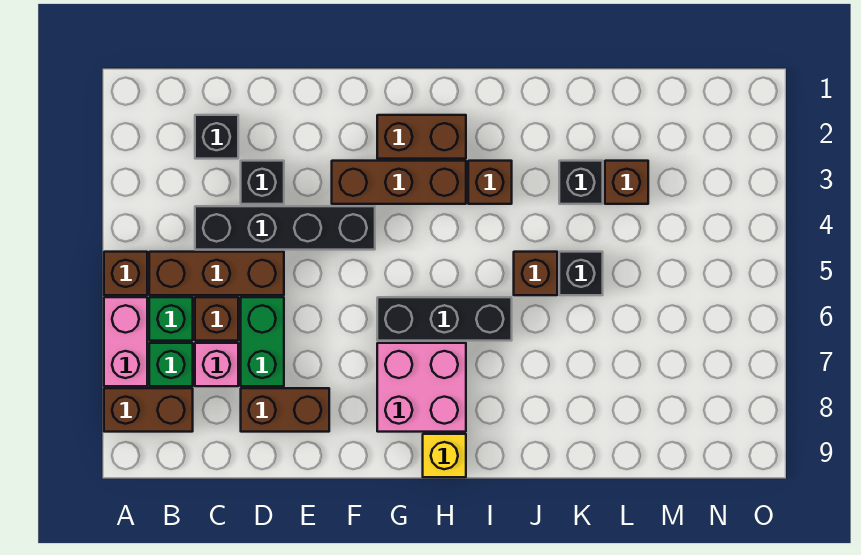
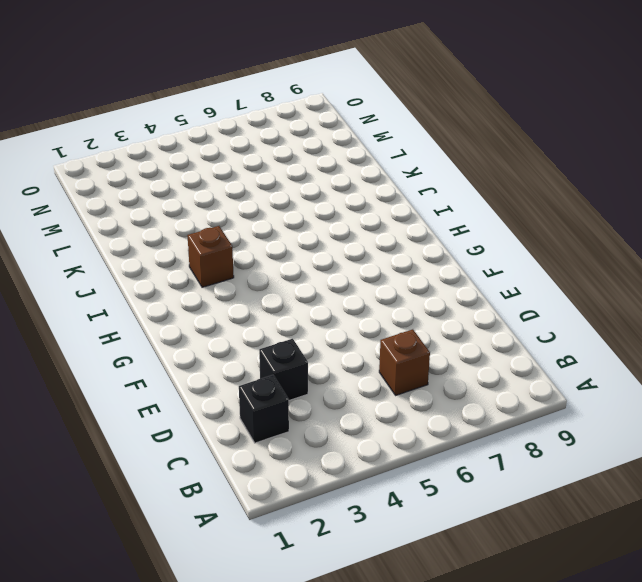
none -> brown brick A5 level 1
none -> pink brick A6:A7 level 1
none -> brown brick A8:B8 level 1

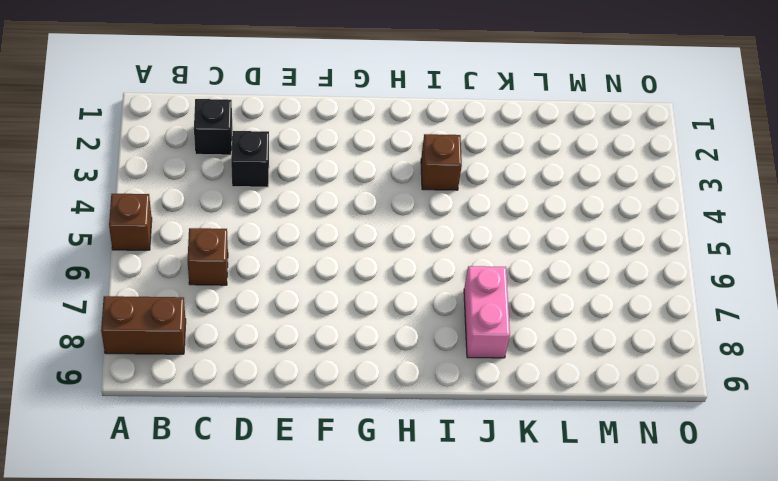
pink brick J7:J8 level 1 -> pink brick A6:A7 level 1
none -> brown brick B5:D5 level 1
none -> green brick B6 level 1
none -> green brick B7 level 1

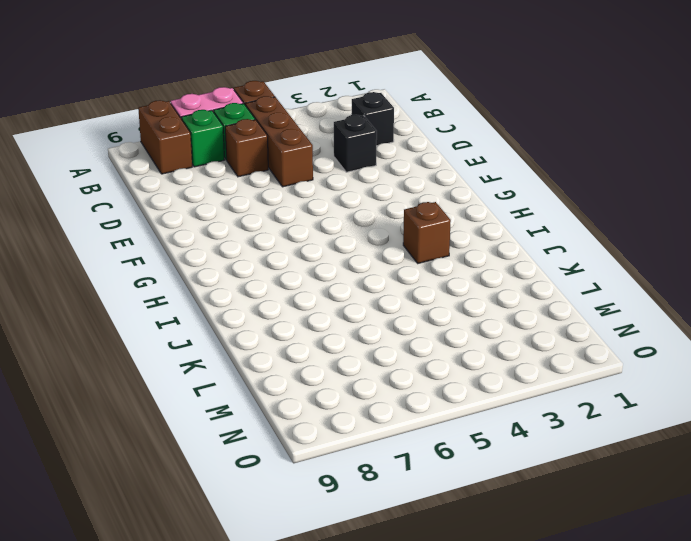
none -> black brick C4:F4 level 1
none -> pink brick C7 level 1
none -> green brick D6:D7 level 1

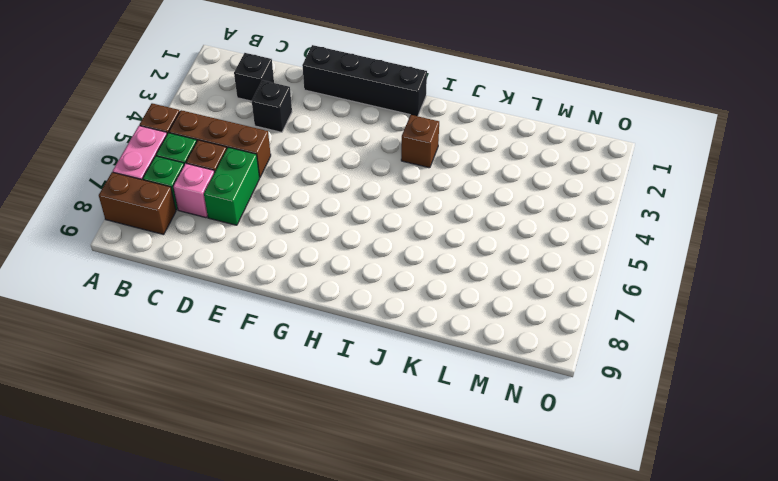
black brick E1:H1 level 1 -> black brick C4:F4 level 1
none -> brown brick D8:E8 level 1
none -> brown brick F3:H3 level 1
none -> brown brick G2:H2 level 1

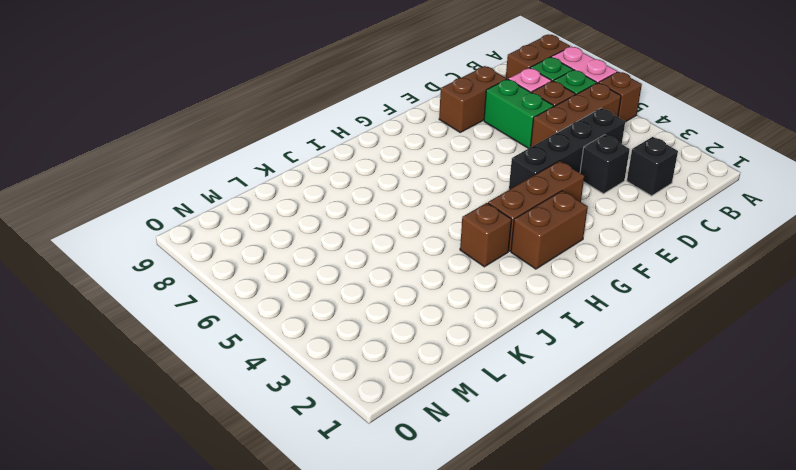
none -> black brick G6:I6 level 1
none -> pink brick G7:H8 level 1
none -> yellow brick H9 level 1

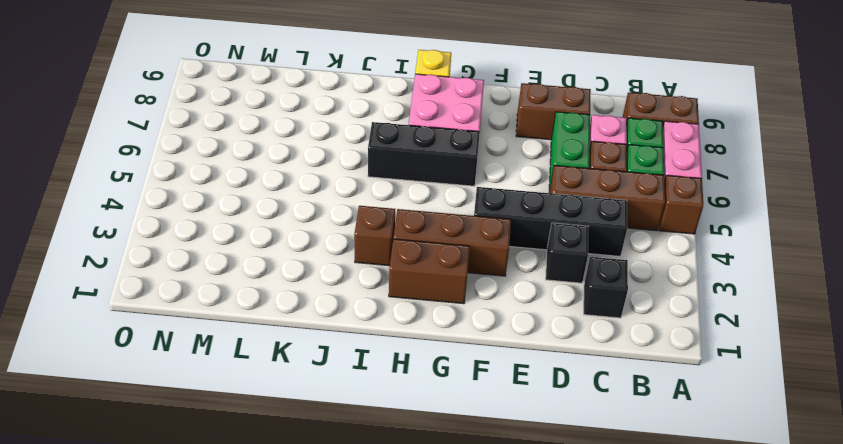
none -> brown brick J5 level 1
none -> black brick K3 level 1
none -> black brick K5 level 1

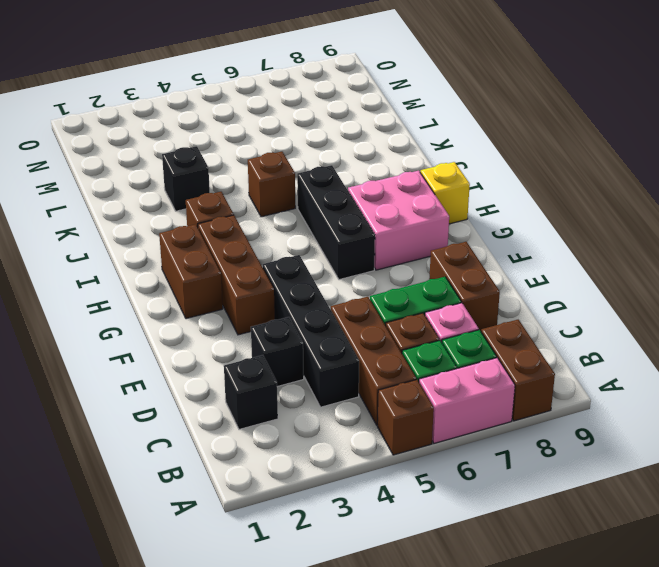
none -> black brick K5 level 1
none -> brown brick L3 level 1

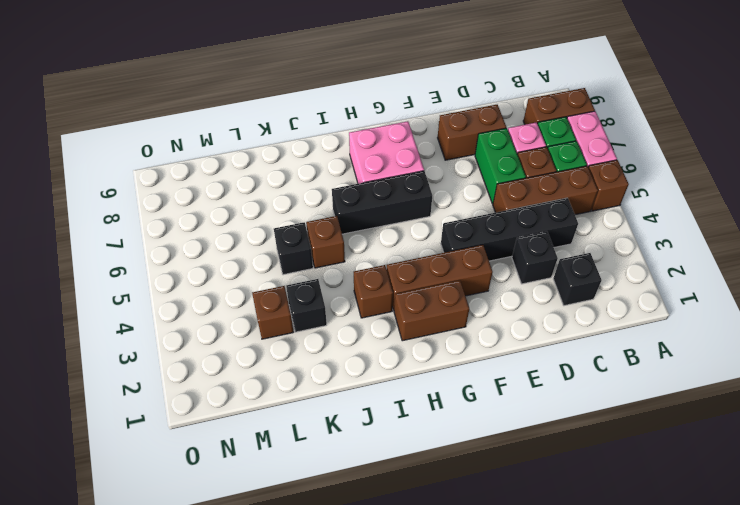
none -> yellow brick H9 level 1

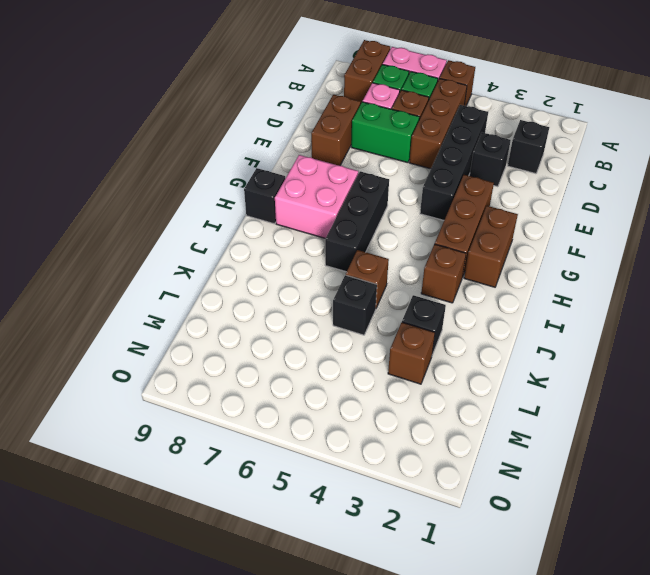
black brick H9 level 1 -> yellow brick H9 level 1

